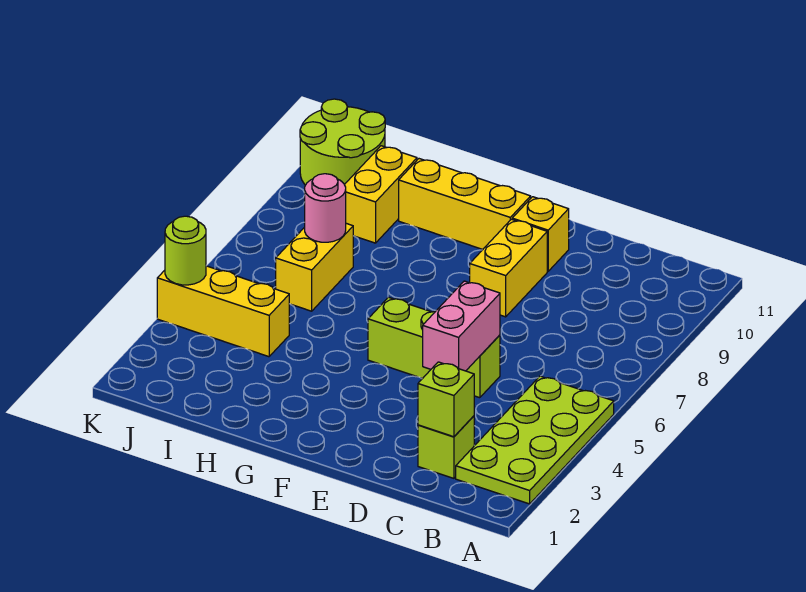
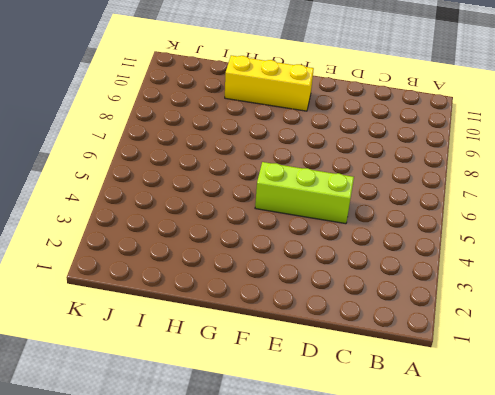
none -> lime plate A2:B5 level 1
none -> lime brick C2 level 1
none -> yellow brick E8:E9 level 1

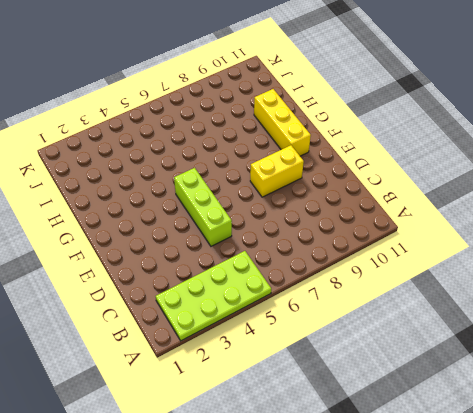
none -> lime brick C2 level 1
none -> yellow brick E10 level 1
none -> yellow brick I4:K4 level 1

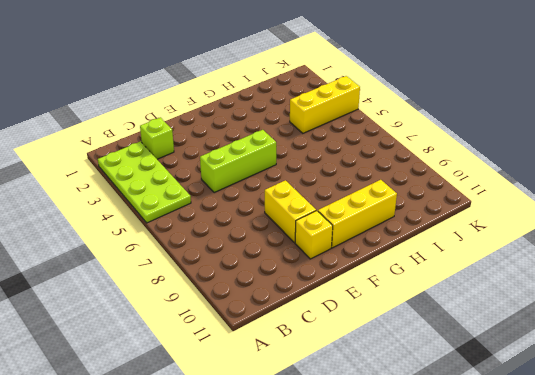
none -> yellow brick I6:I7 level 1
none -> yellow brick I9:I10 level 1
none -> lime round brick J10:K11 level 1

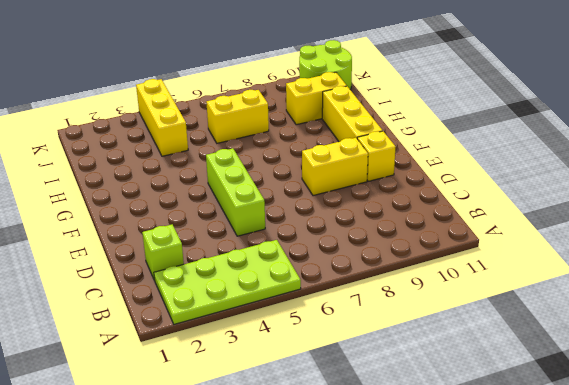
none -> lime brick C2 level 2
none -> pink brick D4:D5 level 2
none -> pink round brick I7 level 2

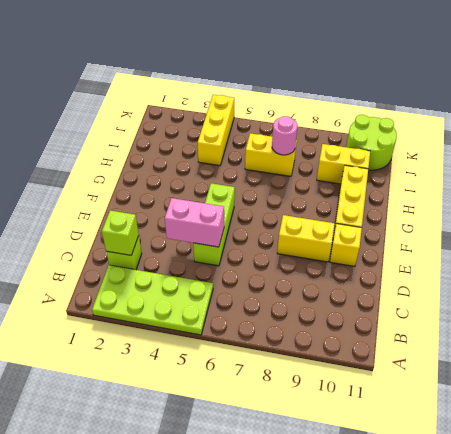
none -> lime round brick K4 level 2

